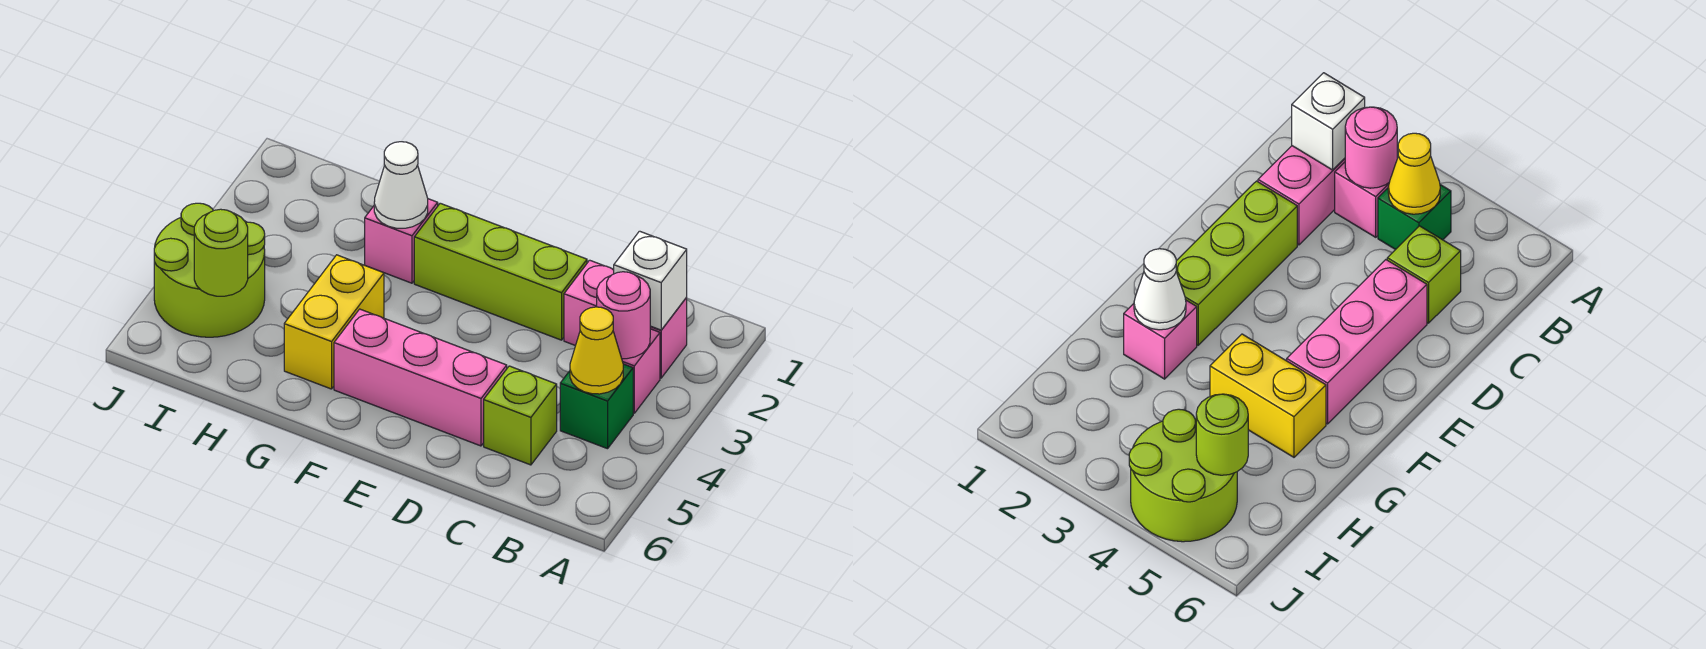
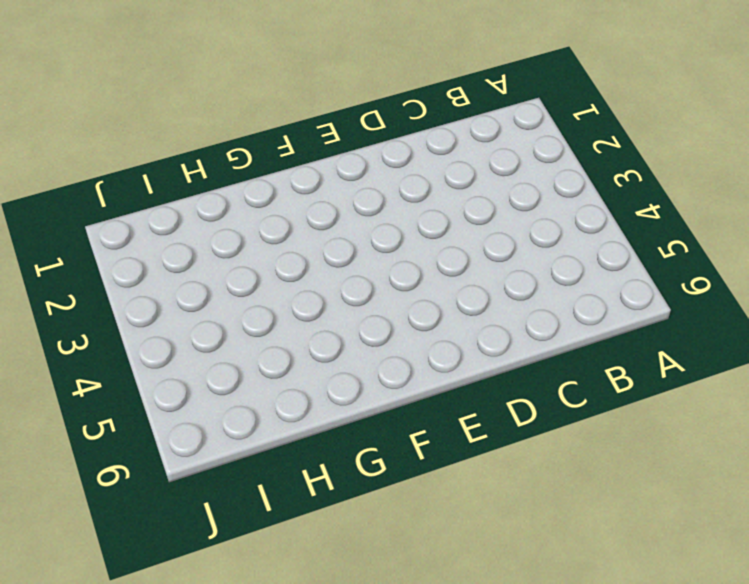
none -> pink brick B2:C2 level 1
none -> pink brick B3 level 1
none -> green brick B4 level 1

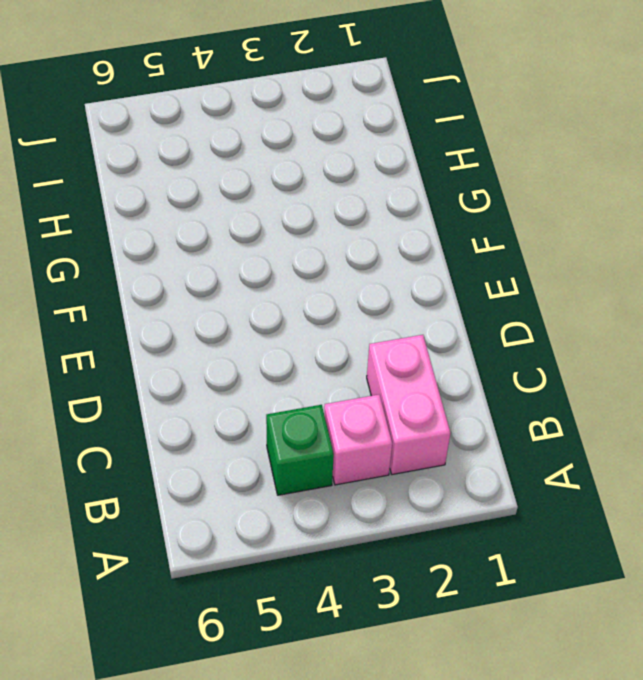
none -> lime brick C5 level 1
none -> lime brick D2:F2 level 1
none -> pink brick D5:F5 level 1

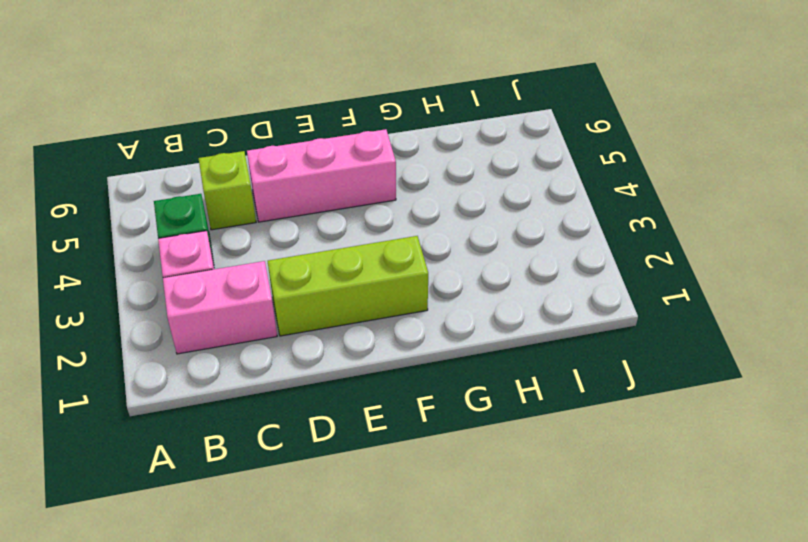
none -> pink brick G2 level 1
none -> yellow brick G4:G5 level 1
none -> lime round brick I4:J5 level 1

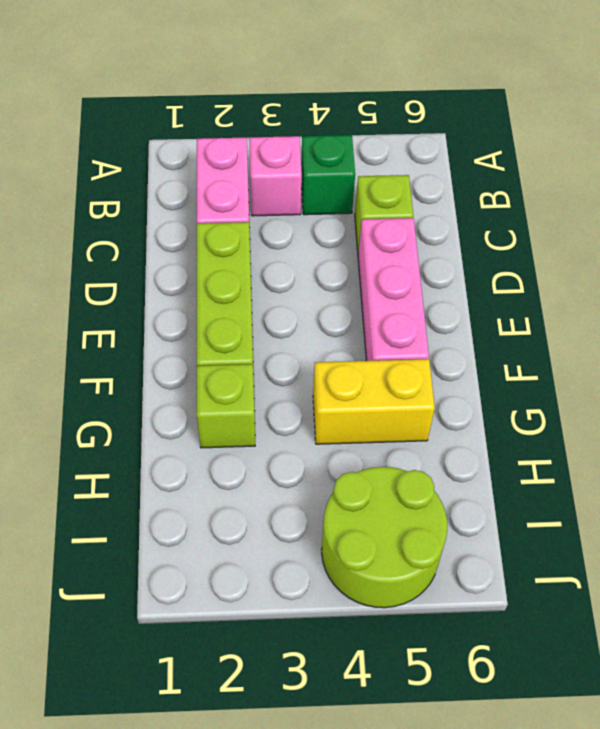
lime brick G2 level 1 -> pink brick G2 level 1
none -> white brick B2 level 2
none -> pink round brick B3 level 2
none -> yellow cone B4 level 2

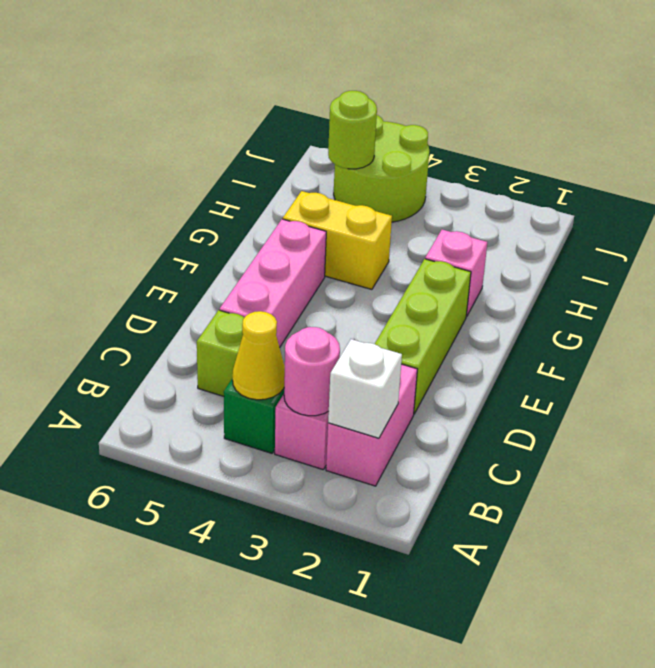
none -> white cone G2 level 2

